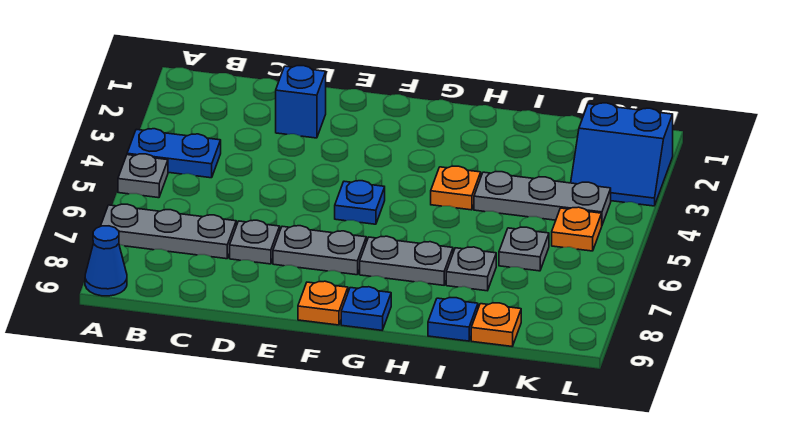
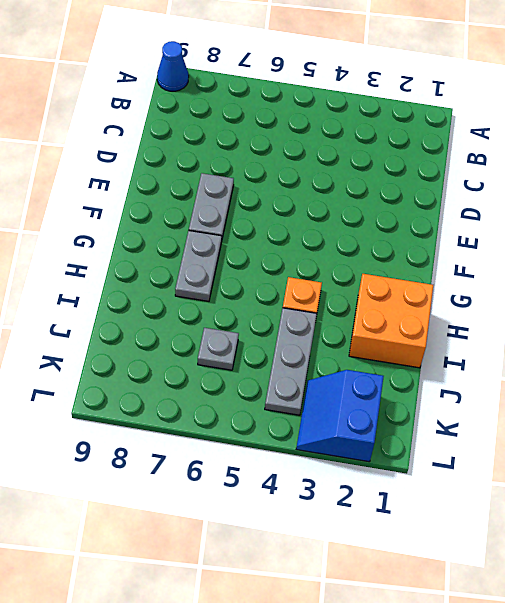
orange brick H1:I2 level 1 -> none
none -> blue plate A4:B4 level 1
none -> grey plate A5 level 1
none -> grey plate A7:C7 level 1

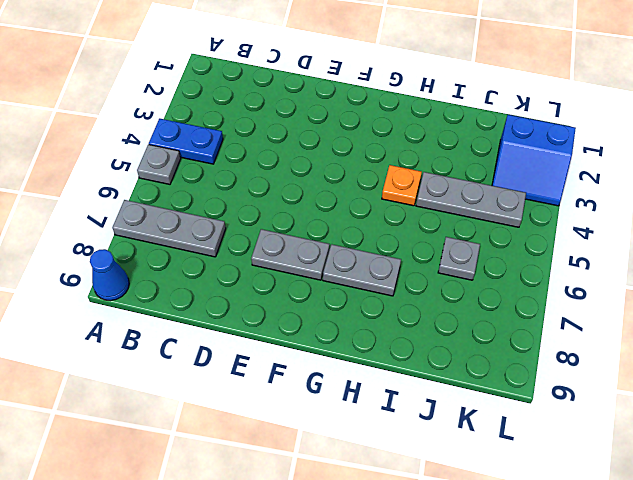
none -> blue brick D2 level 1
none -> grey plate D7 level 1
none -> blue plate F5 level 1

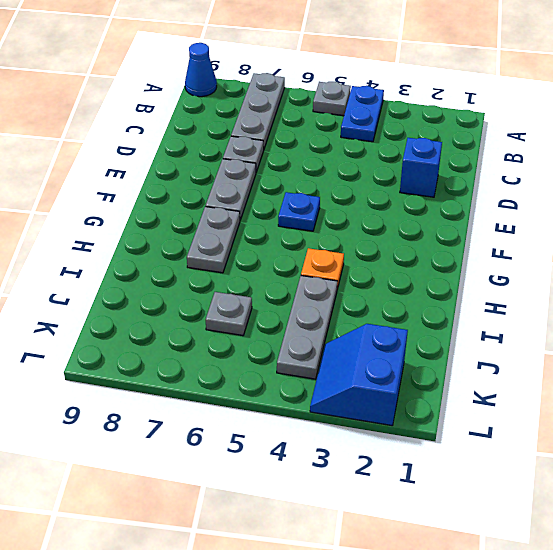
none -> orange plate F9 level 1
none -> blue plate G9 level 1
none -> grey plate I7 level 1

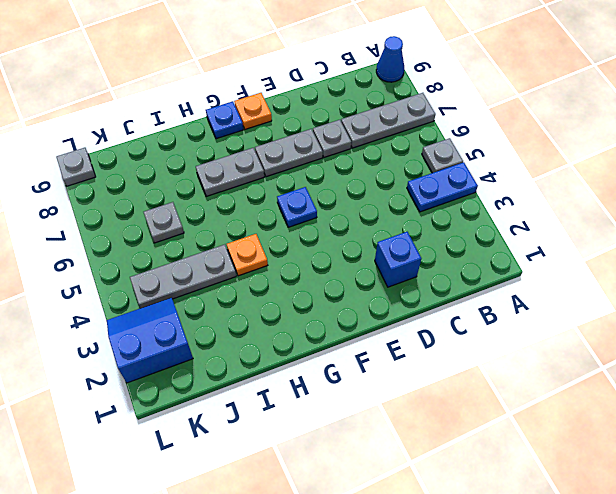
grey plate L9 level 1 -> grey plate I7 level 1
none -> blue plate I9 level 1
none -> orange plate J9 level 1
none -> orange plate K5 level 1

